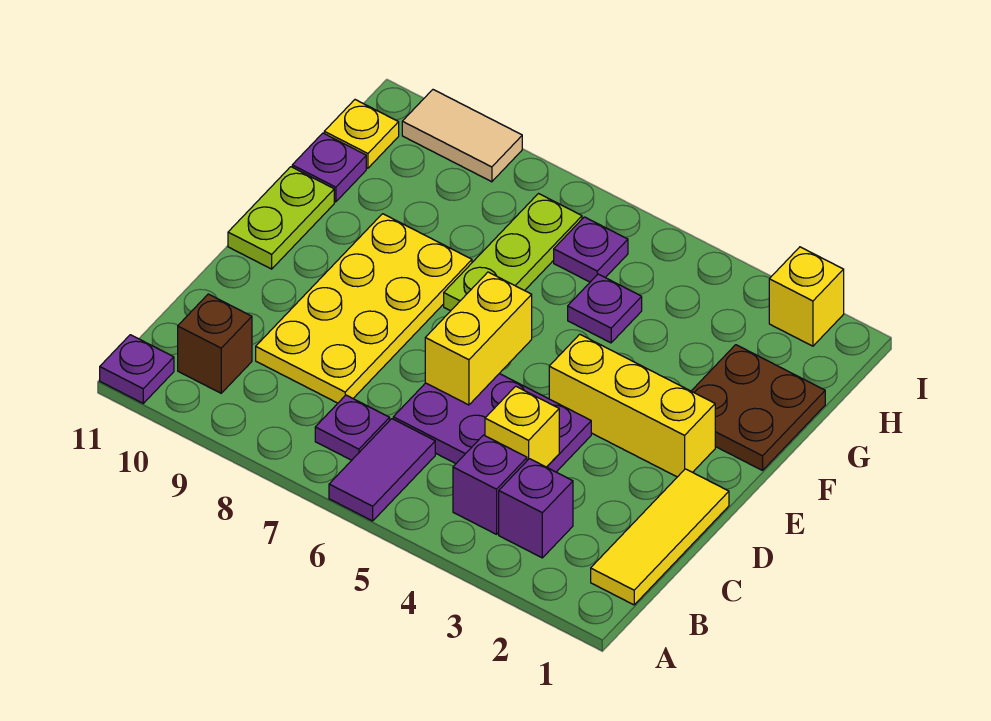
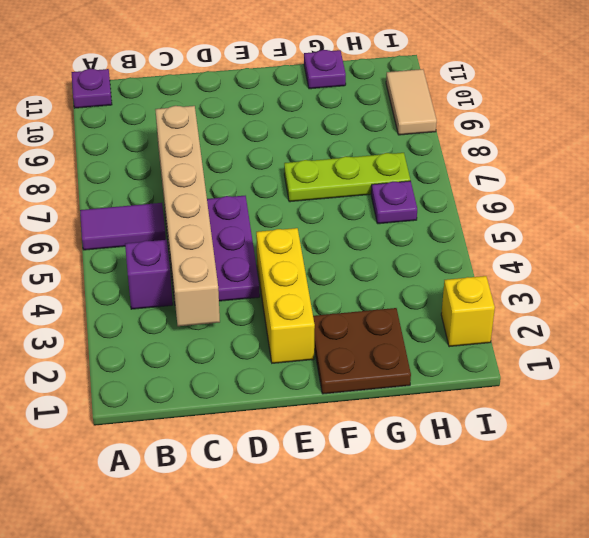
tan brick C3:C8 level 2 -> yellow brick C4 level 2
none -> yellow tile B1:D1 level 1
none -> purple brick B3 level 1
none -> purple plate B7 level 1

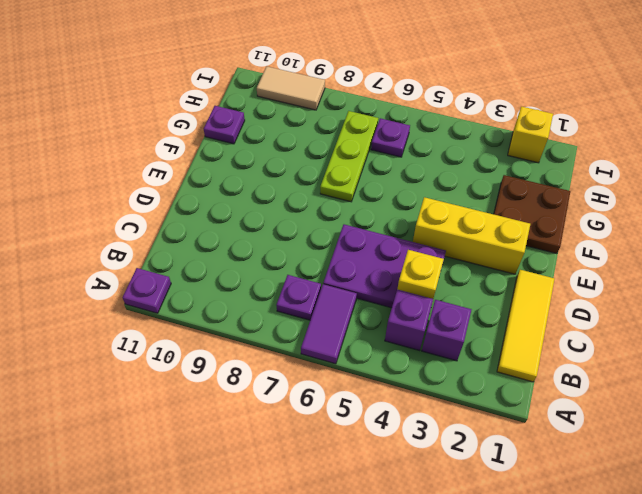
none -> brown brick B10 level 1
none -> yellow plate C8:F9 level 1
none -> lime plate E11:F11 level 1

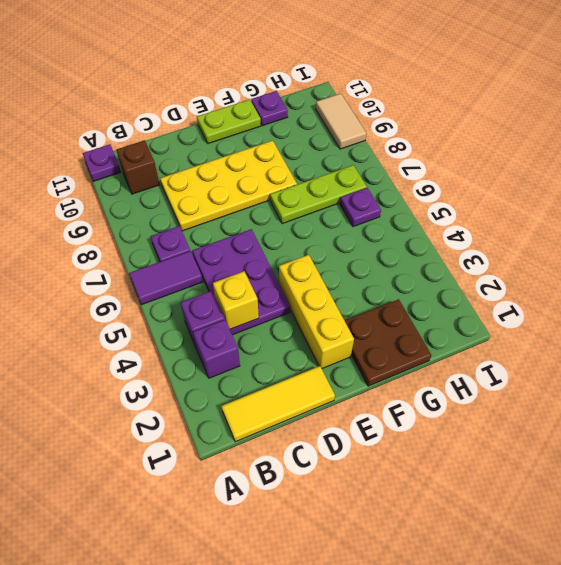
none -> purple plate G5 level 1
none -> yellow plate H11 level 1
none -> yellow brick I2 level 1

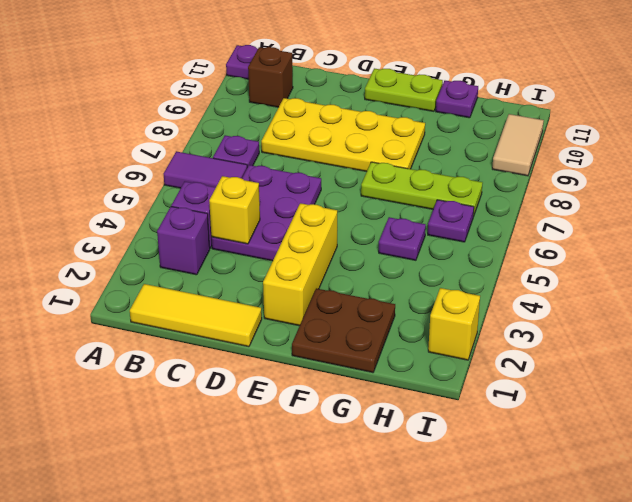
none -> yellow plate H11 level 1
none -> yellow brick D6:E6 level 2

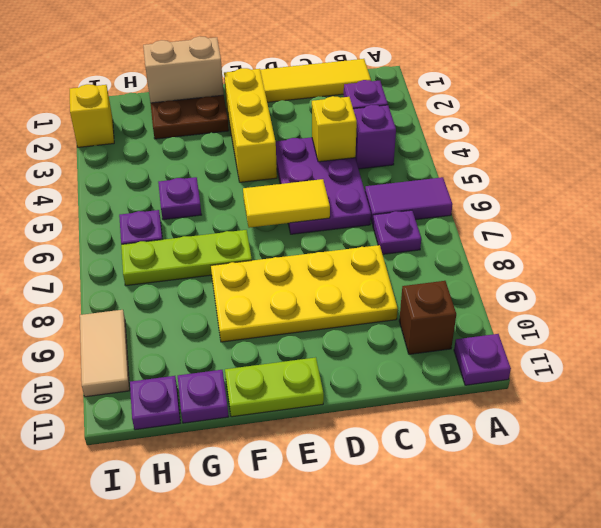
yellow tile D6:E6 level 2 -> yellow brick D6:E6 level 2
tan brick F1:G1 level 2 -> none
purple plate H11 level 1 -> yellow plate H11 level 1

